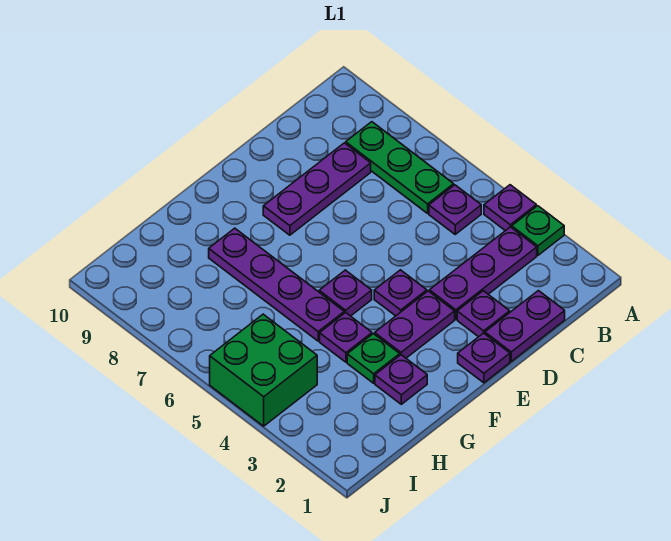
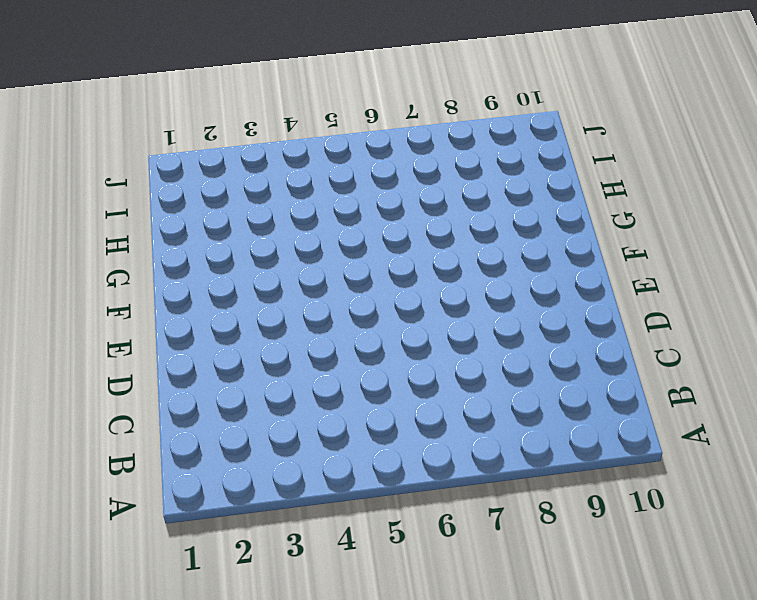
none -> green plate A3 level 1
none -> purple plate A4 level 1
none -> purple plate B3:D3 level 1

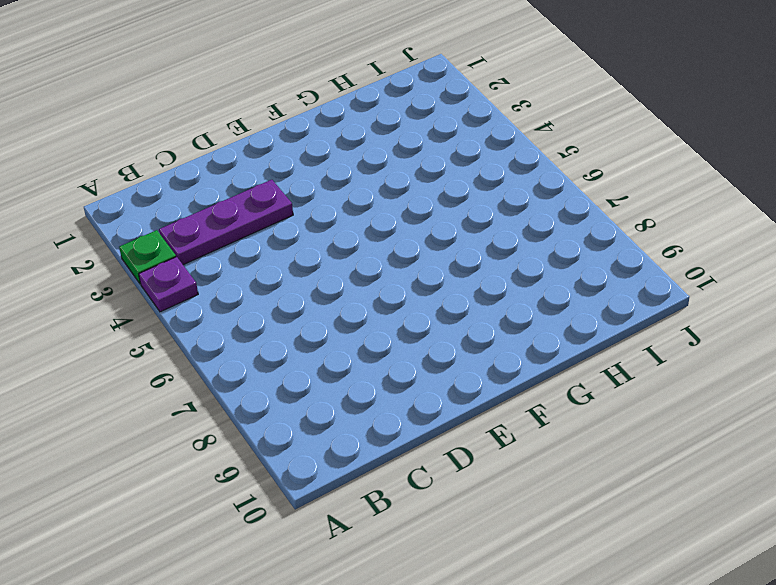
none -> purple plate B5 level 1
none -> green plate B6:B8 level 1
none -> purple plate C1:D1 level 1

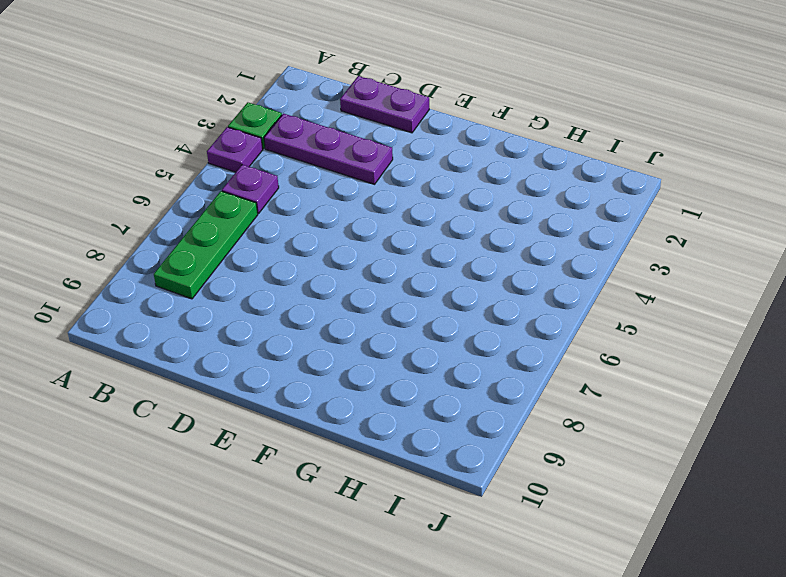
none -> purple plate C8:E8 level 1
none -> purple plate D2 level 1
none -> purple plate E1 level 1

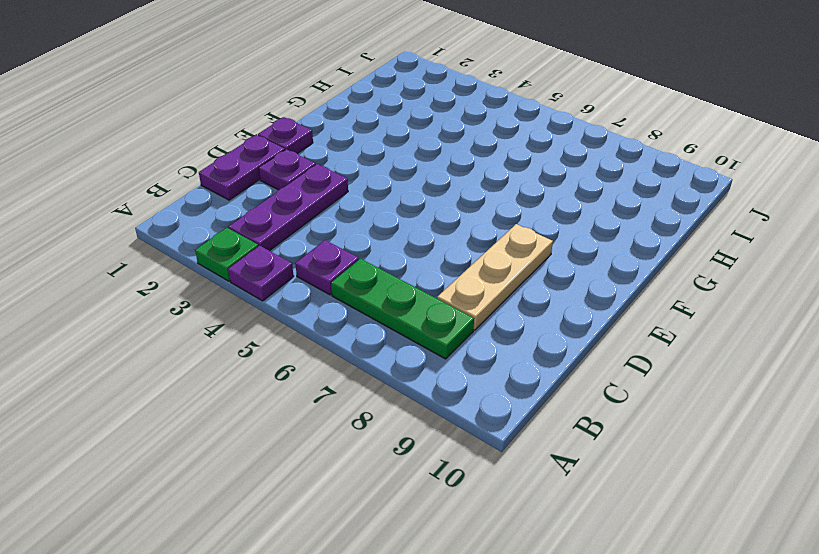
tan plate C8:E8 level 1 -> purple plate C8:E8 level 1
none -> purple plate E3:F3 level 1
none -> purple plate E4 level 1
none -> purple plate F5 level 1

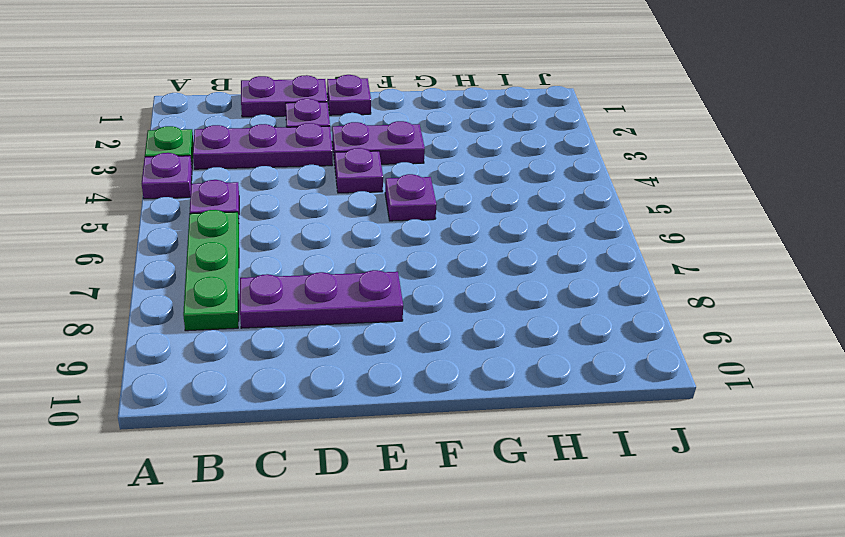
none -> purple plate G2 level 1
none -> green plate G3 level 1
none -> purple plate G4 level 1

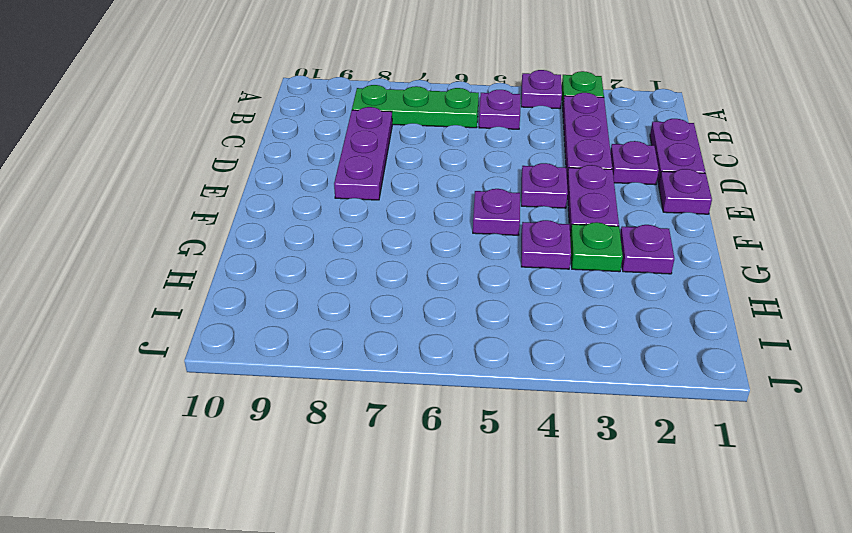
none -> purple plate G5:G8 level 1
none -> green brick I4:J5 level 1

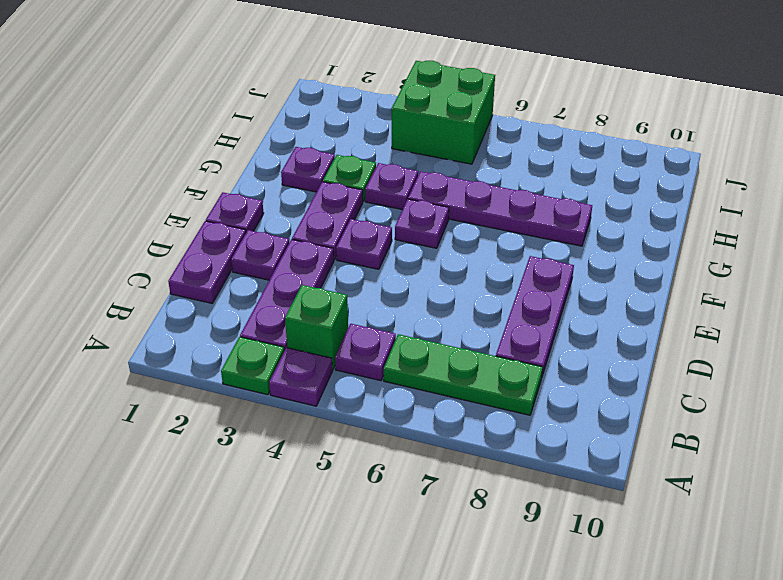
green brick B4 level 1 -> none

